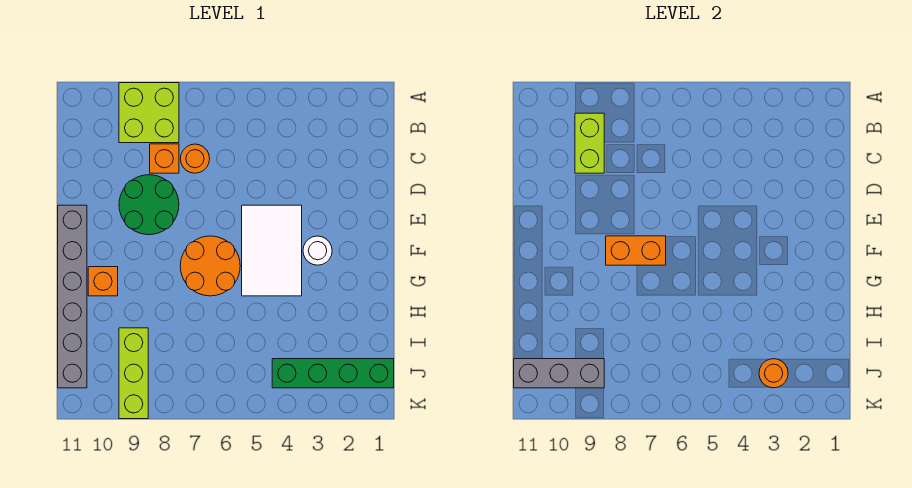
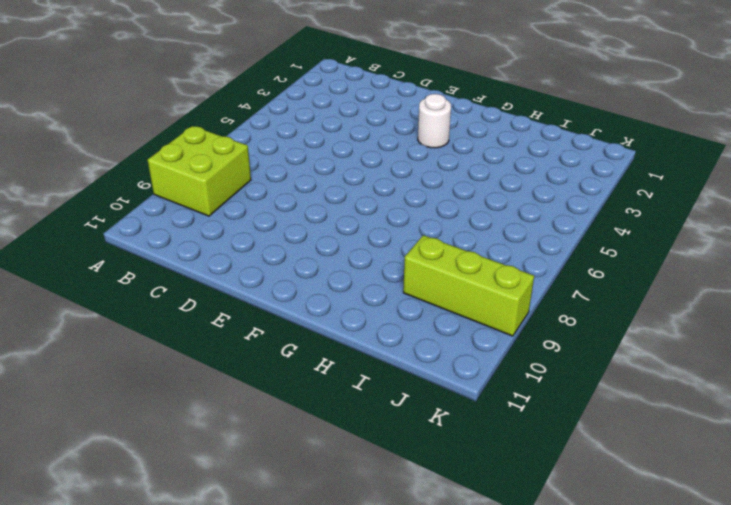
none -> orange round brick C7 level 1
none -> orange brick C8 level 1
none -> green round brick D8:E9 level 1

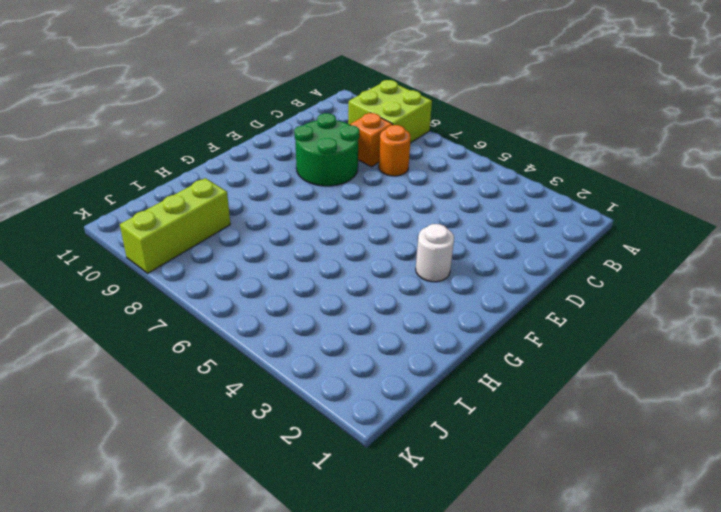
none -> white tile E4:G5 level 1
none -> grey brick E11:J11 level 1
none -> orange round brick F6:G7 level 1

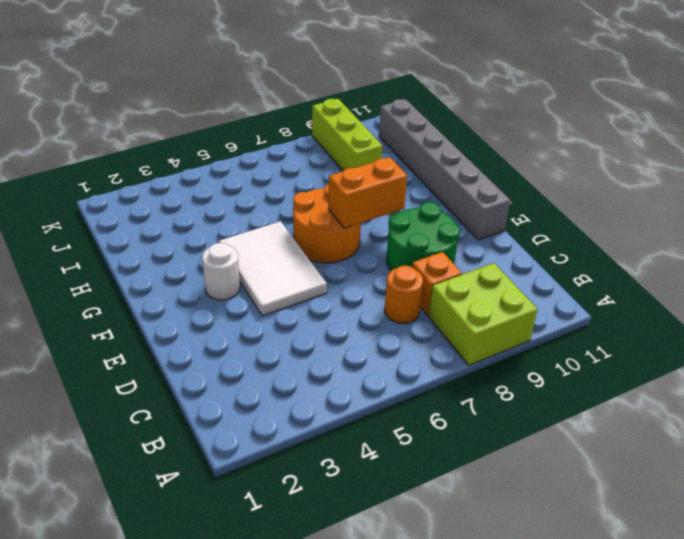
none -> orange brick G10 level 1
none -> green brick J1:J4 level 1
none -> lime brick B9:C9 level 2

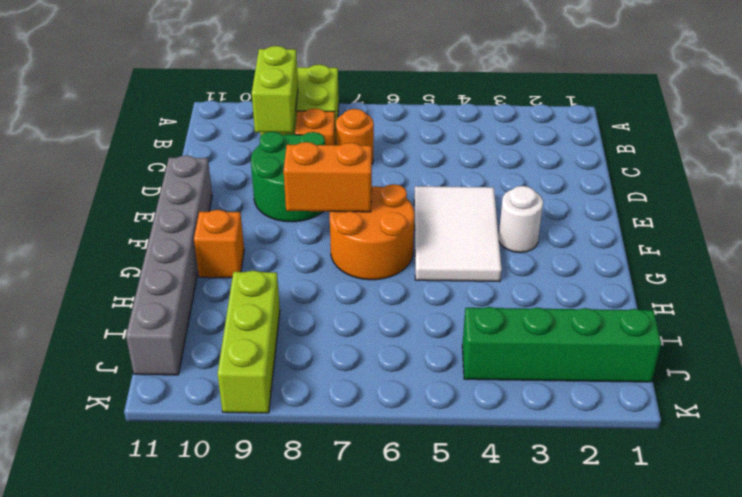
none -> orange round brick J3 level 2
none -> grey brick J9:J11 level 2

